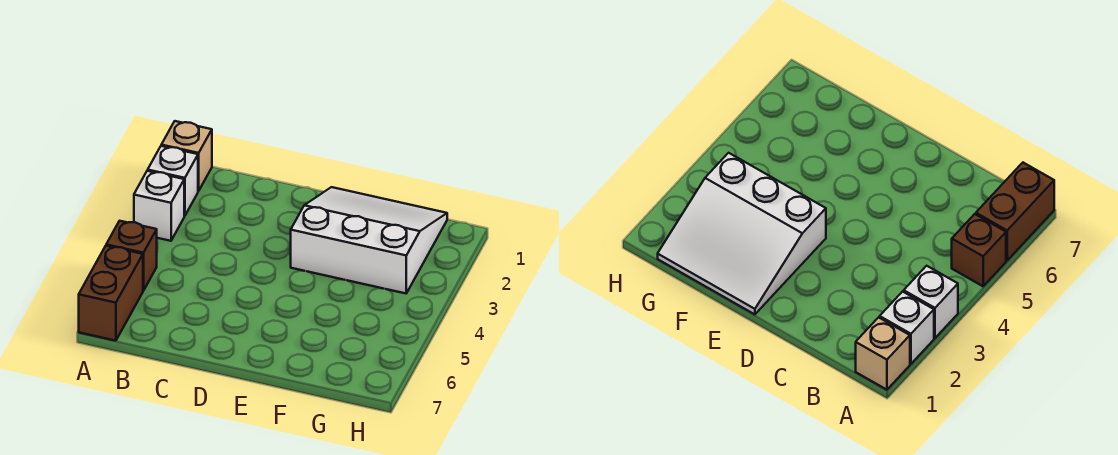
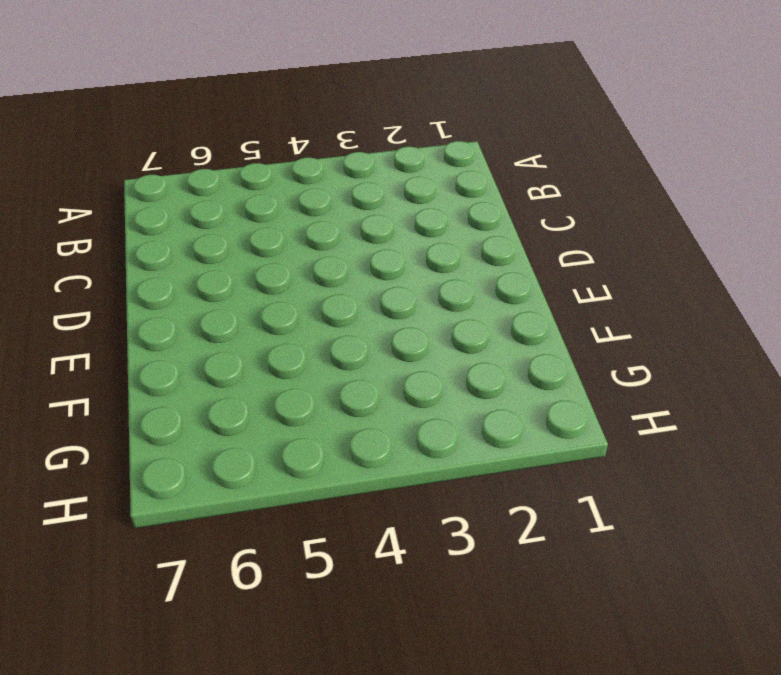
none -> tan brick A1 level 1
none -> white brick A2 level 1

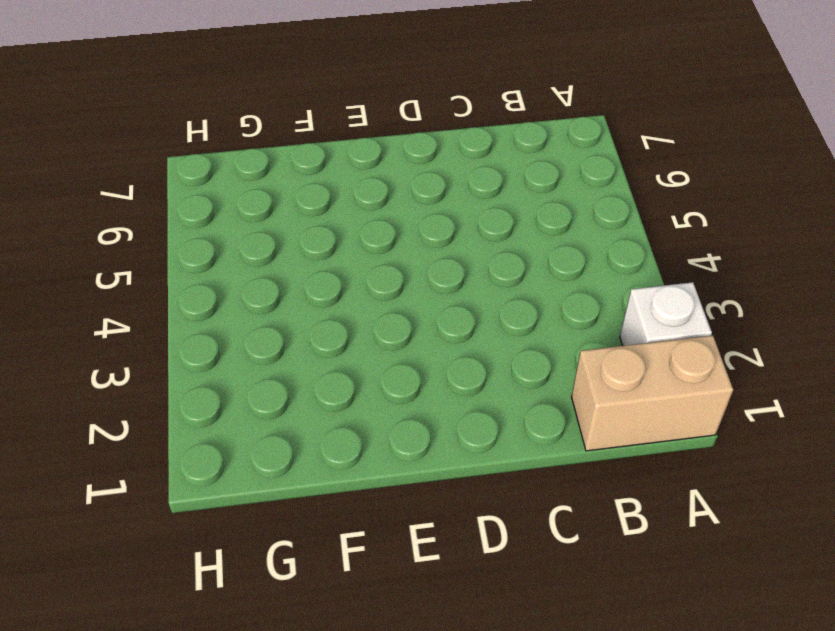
tan brick A1:B1 level 1 -> tan brick A1 level 1
none -> white brick A3 level 1
none -> brown brick A5 level 1

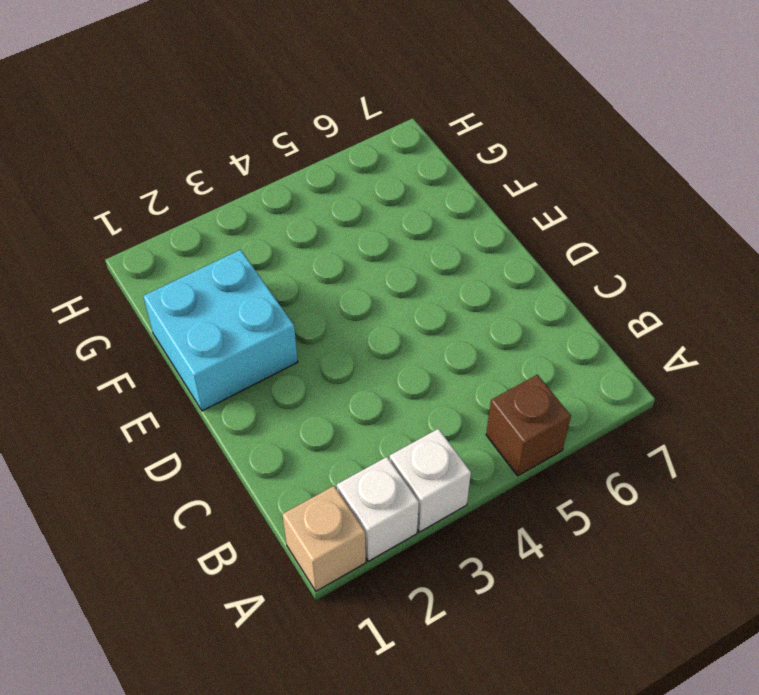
cyan brick E1:F2 level 1 -> white slope E1:G3 level 1 top 3
none -> brown brick A6:A7 level 1

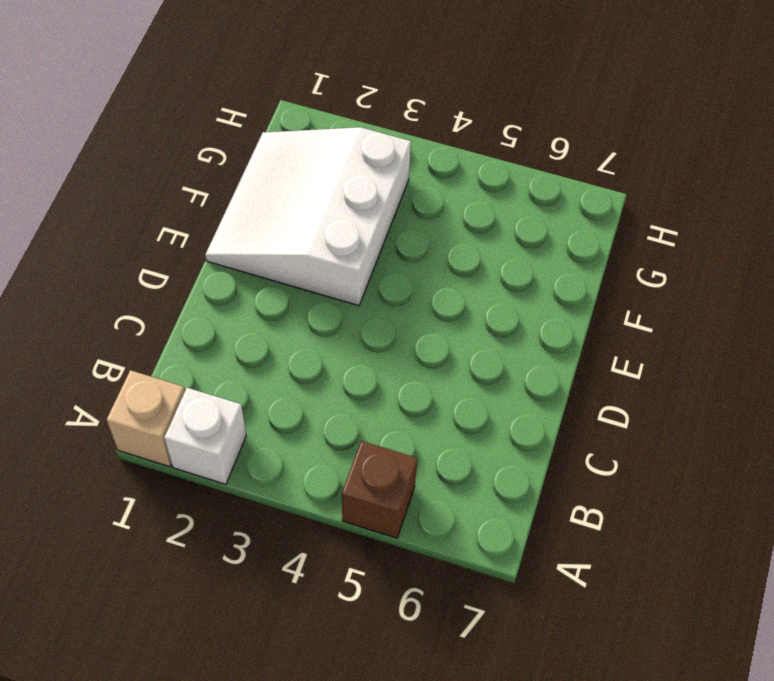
none -> white brick A3 level 1
none -> brown brick A6:A7 level 1

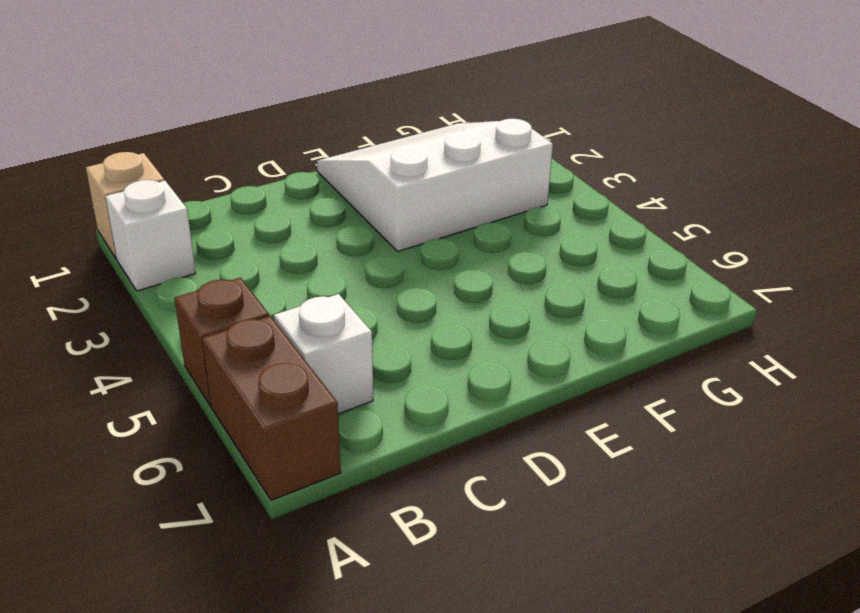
white brick B6 level 1 -> white brick A3 level 1

